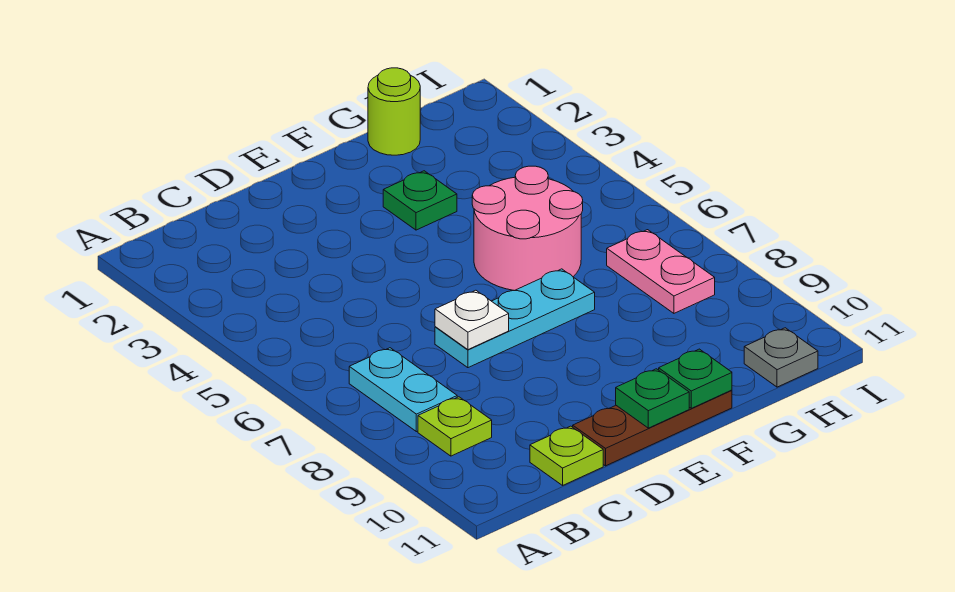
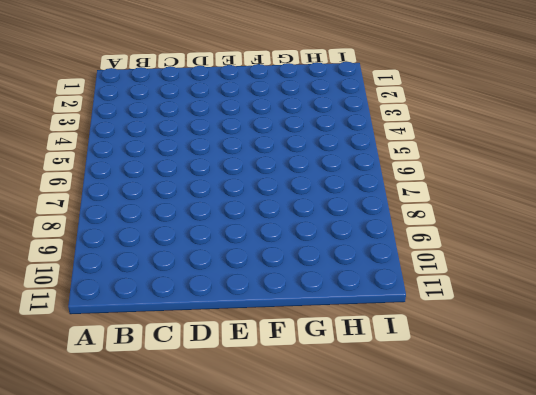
none -> cyan plate B7:B8 level 1
none -> lime plate B9 level 1
none -> lime plate C11 level 1

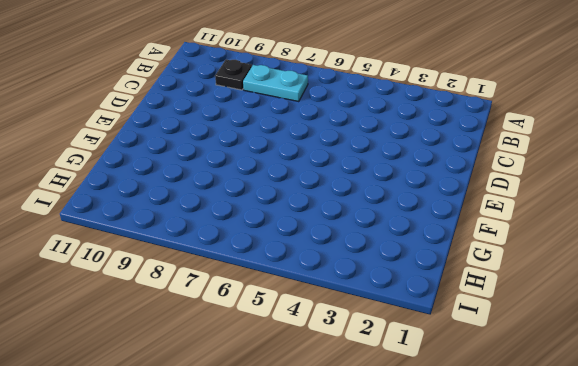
black plate B9 level 1 -> lime plate B9 level 1
none -> lime plate C11 level 1
none -> cyan plate D7:F7 level 1
none -> brown plate D11:F11 level 1

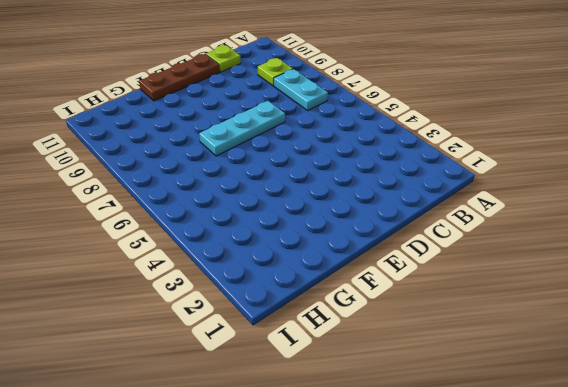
none -> green plate F3 level 1
none -> pink round brick F5:G6 level 1
none -> lime round brick G1 level 1

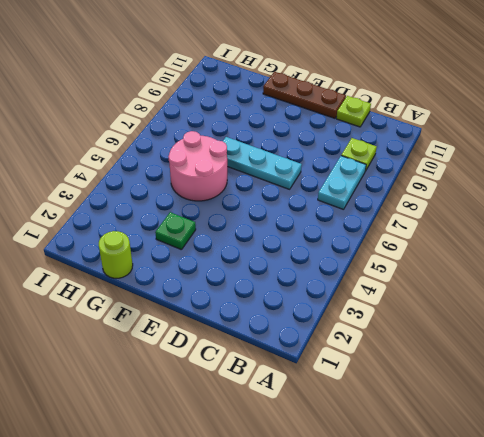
none -> pink plate H7:H8 level 1
none -> grey plate H11 level 1
none -> white plate D7 level 2

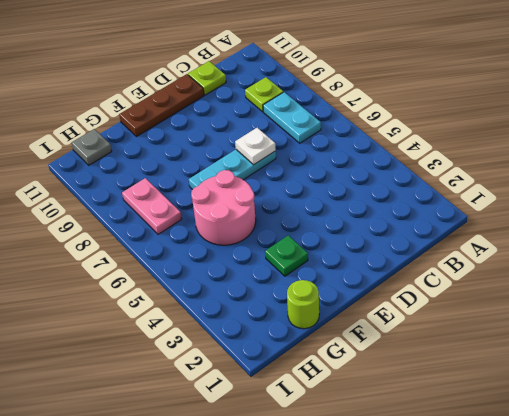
none -> green plate E11 level 2
none -> green plate F11 level 2

